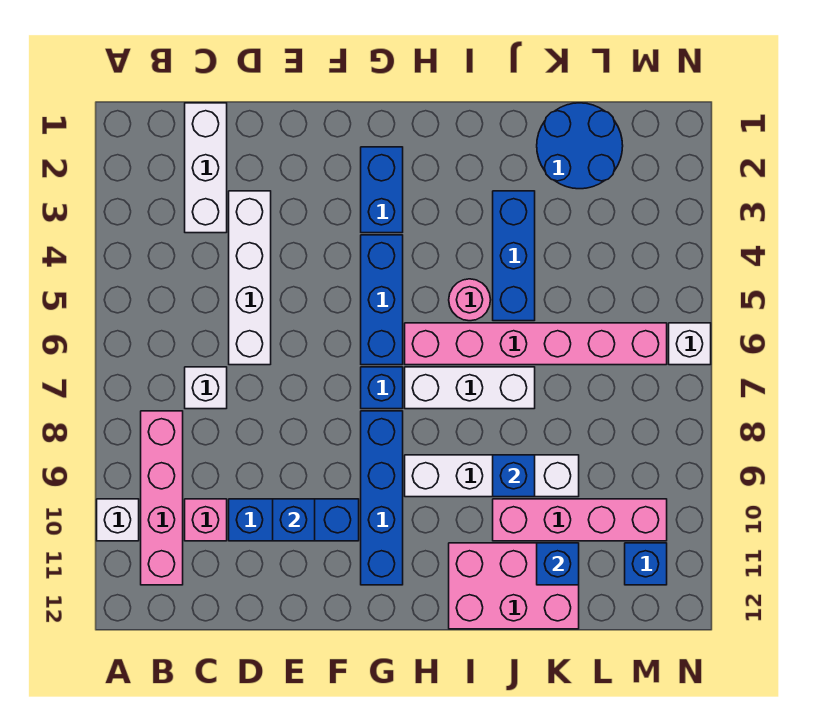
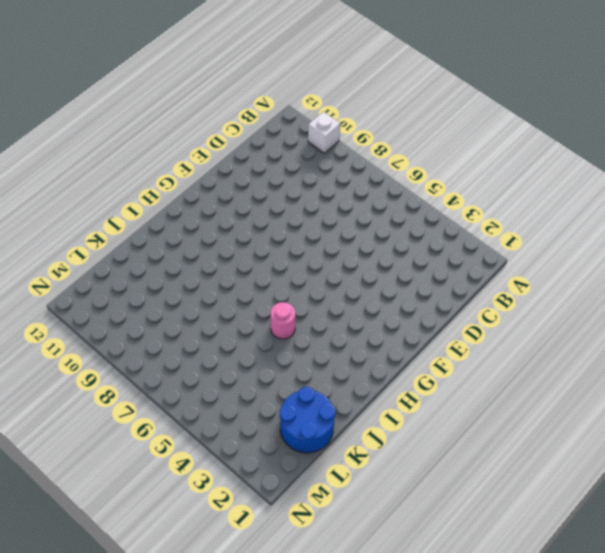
none -> pink brick B8:B11 level 1
none -> white brick C1:C3 level 1
none -> white brick C7 level 1

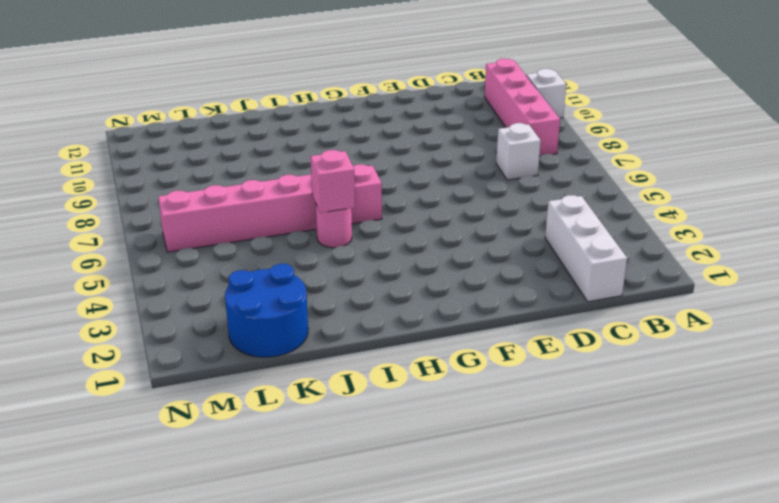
pink brick I5 level 2 -> pink brick C10 level 1
none -> white brick D3:D6 level 1
none -> blue brick D10:F10 level 1
none -> blue brick G2:G3 level 1

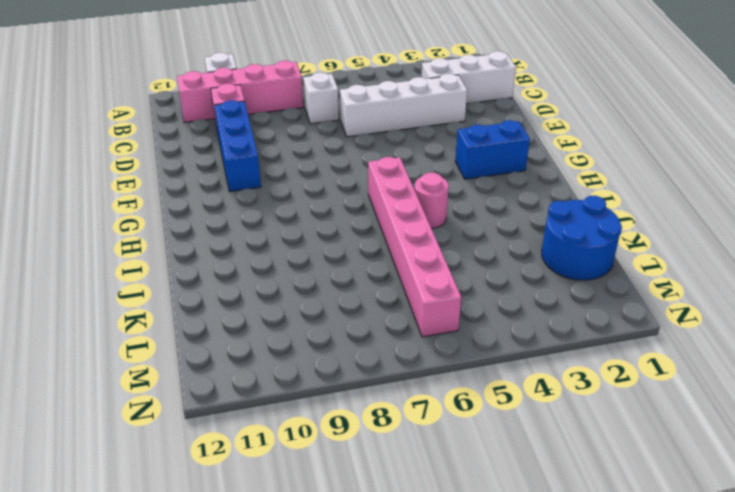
none -> blue brick G4:G6 level 1
none -> blue brick G7 level 1
none -> blue brick G8:G11 level 1

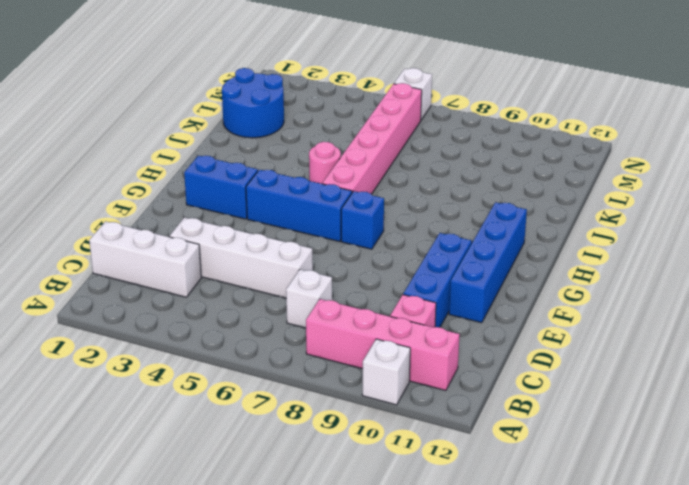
blue brick E11:H11 level 1 -> blue brick G8:G11 level 1
none -> white brick H7:J7 level 1
none -> white brick H9:K9 level 1
none -> pink brick I11:K12 level 1

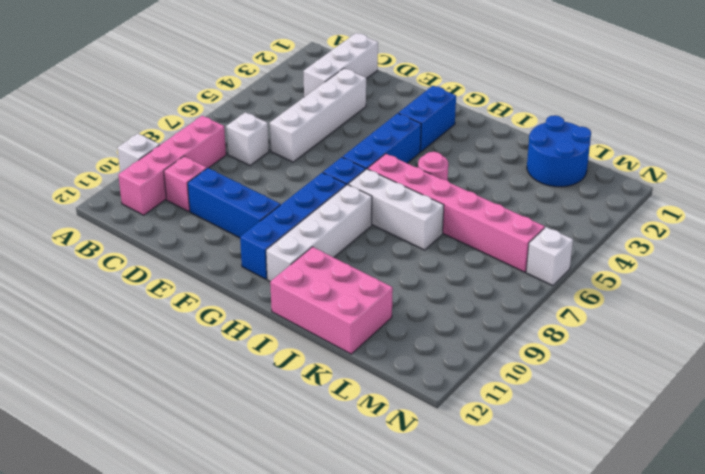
white brick H8:H11 level 1 -> white brick H9:K9 level 1
none -> blue brick J3:J5 level 1
none -> pink brick J10:M10 level 1
none -> blue brick M11 level 1

